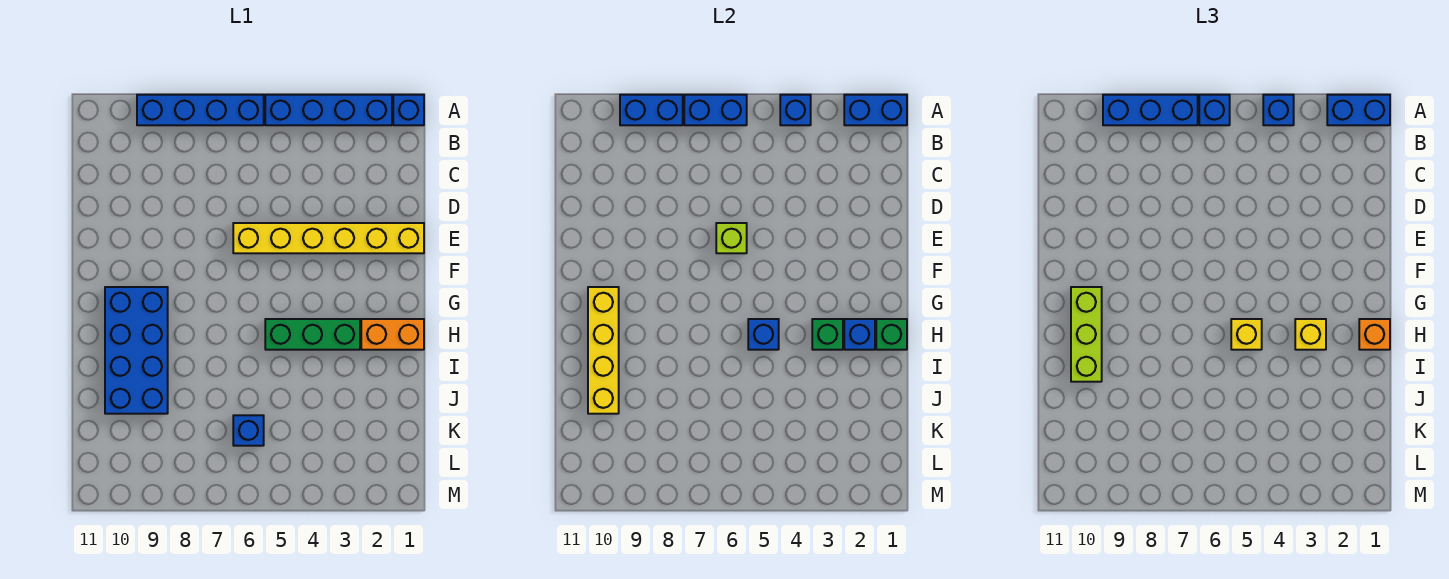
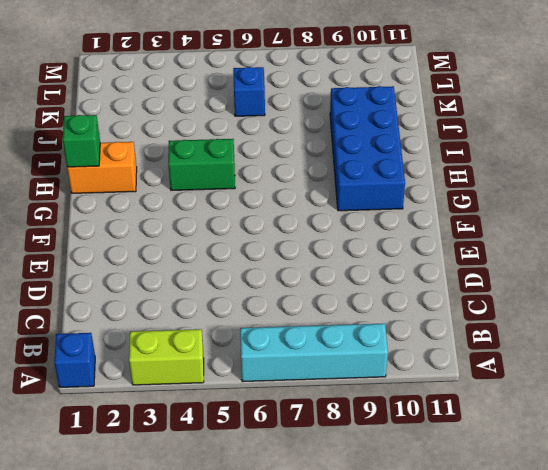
lime brick A3:A4 level 1 -> blue brick A2:A5 level 1
cyan brick A6:A9 level 1 -> blue brick A6:A9 level 1
green brick H4:H5 level 1 -> green brick H3:H5 level 1
none -> yellow brick E1:E6 level 1
none -> blue brick A1:A2 level 2
none -> blue brick A4 level 2

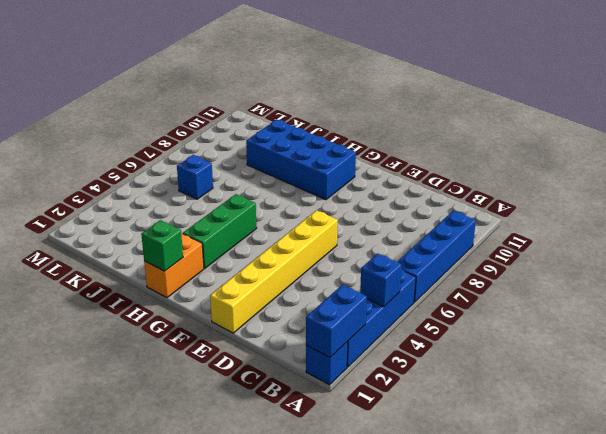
none -> blue brick A6:A7 level 2
none -> blue brick A8:A9 level 2
none -> lime brick E6 level 2

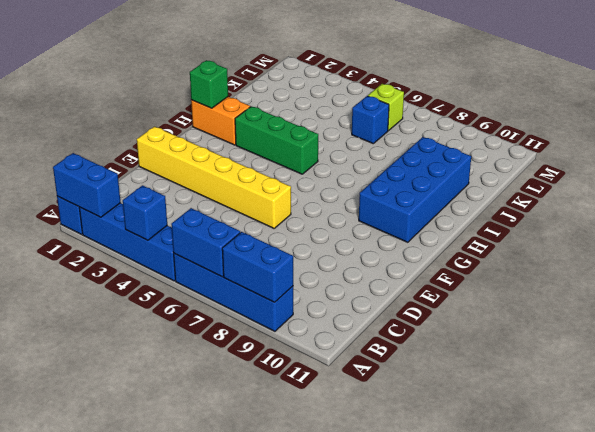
lime brick L6 level 1 -> lime brick E6 level 2
none -> yellow brick G10:J10 level 2
none -> blue brick H2 level 2
none -> green brick H3 level 2

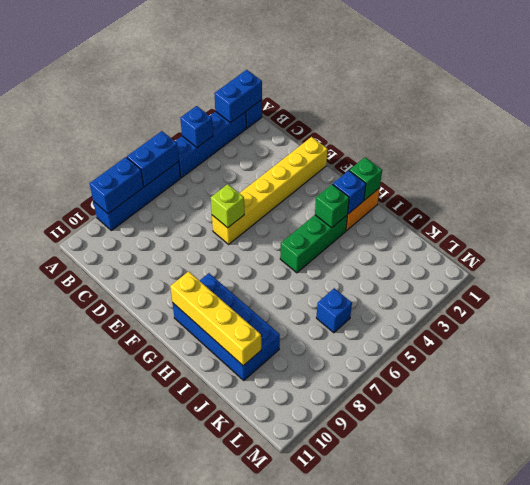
none -> blue brick H5 level 2
none -> blue brick A1:A2 level 3
none -> blue brick A4 level 3

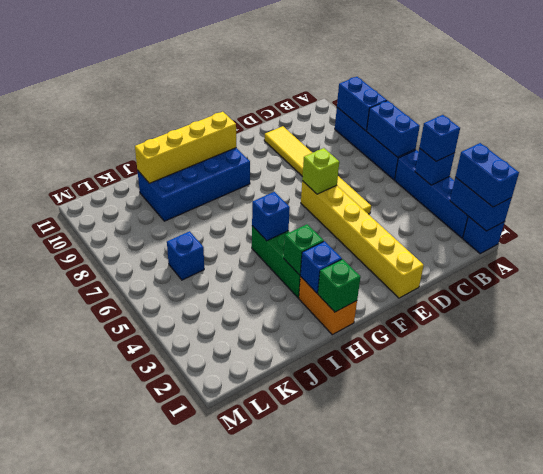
yellow tile D5:D10 level 1 -> none
none -> blue brick A6 level 3
none -> blue brick A7:A9 level 3
none -> lime brick G10:I10 level 3

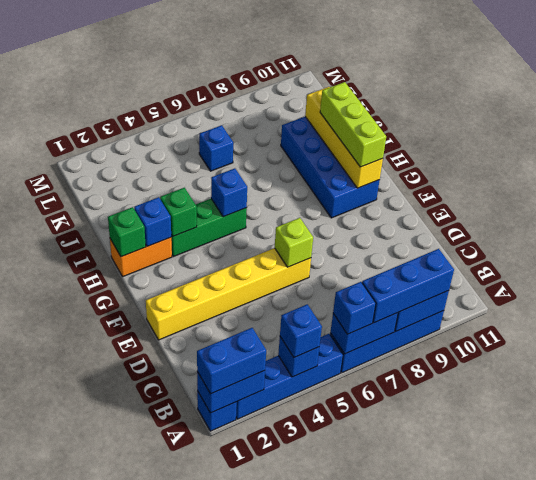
none -> orange brick H1 level 3
none -> yellow brick H3 level 3
none -> yellow brick H5 level 3

